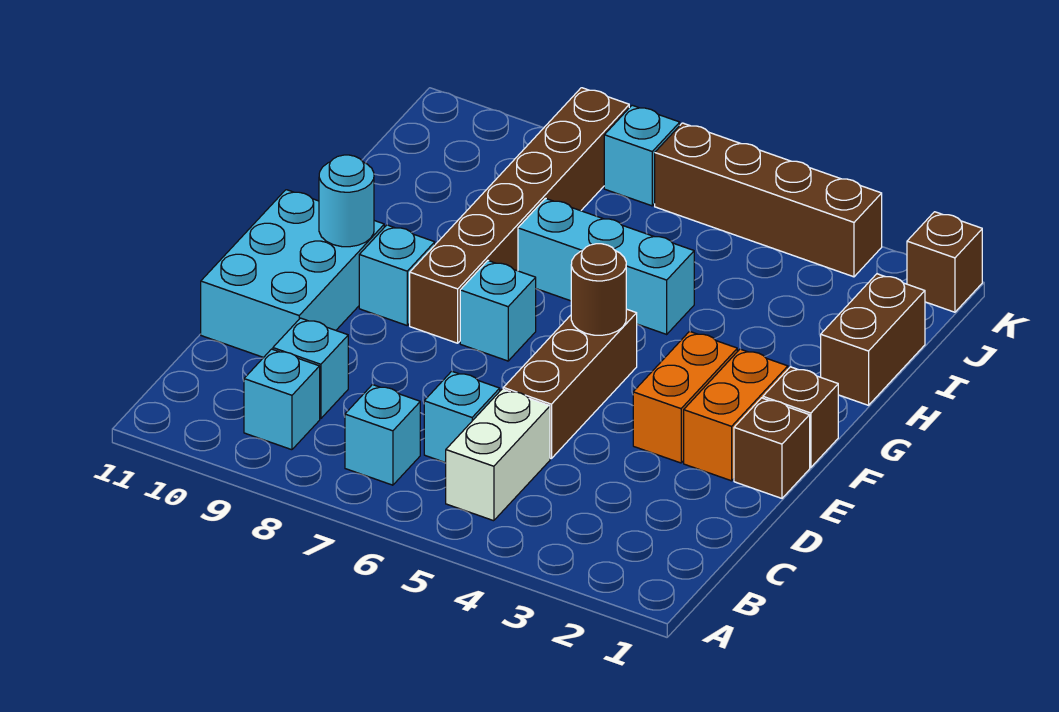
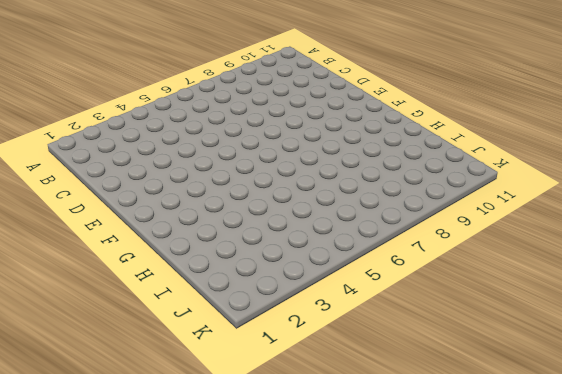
none -> white brick B5:C5 level 1
none -> cyan brick B7 level 1
none -> cyan brick B9 level 1

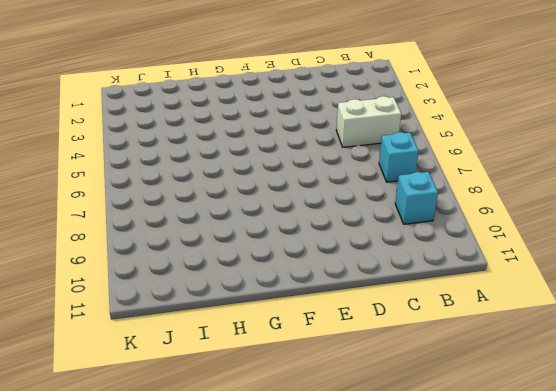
none -> cyan brick C6 level 1
none -> cyan brick C9 level 1
none -> brown brick D5:F5 level 1

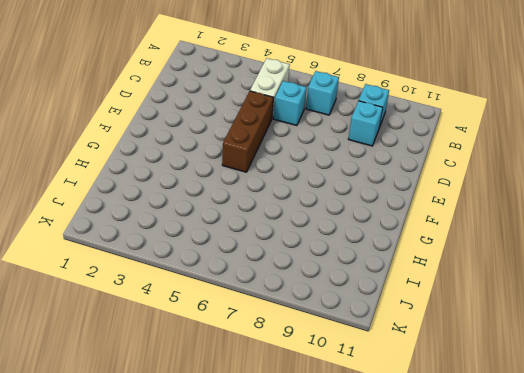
none -> cyan brick D10:F11 level 1
none -> brown brick E1 level 1
none -> orange brick E2:F2 level 1

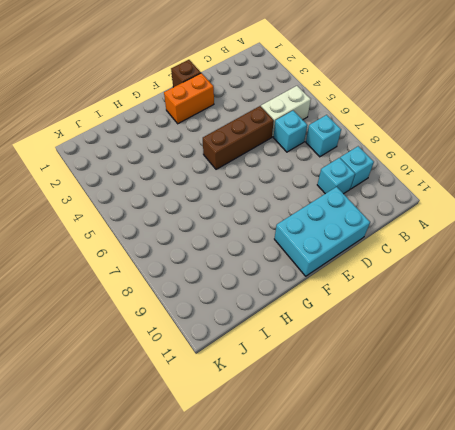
none -> orange brick E3:F3 level 1
none -> brown brick F1 level 1
none -> cyan brick F7 level 1

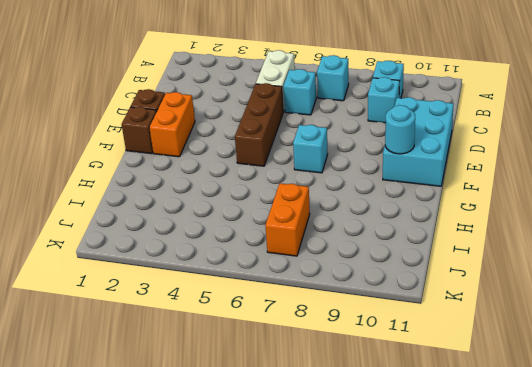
orange brick I7:J7 level 1 -> orange brick E3:F3 level 1
none -> brown brick F8:K8 level 1
none -> cyan brick F9 level 1
none -> brown brick H1:I1 level 1

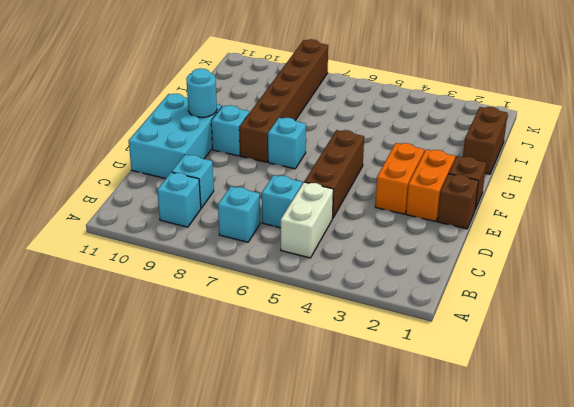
none -> cyan brick H5:H7 level 1
none -> brown brick K1 level 1
none -> brown brick K3:K6 level 1

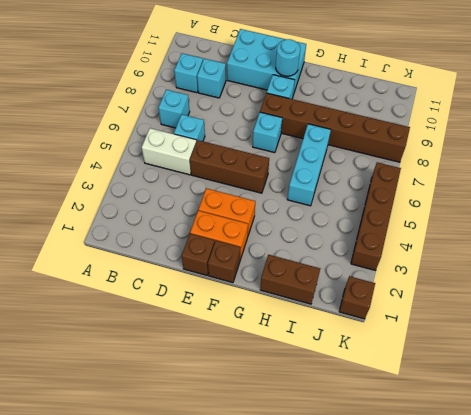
none -> cyan brick K7 level 1
none -> brown round brick F5 level 2

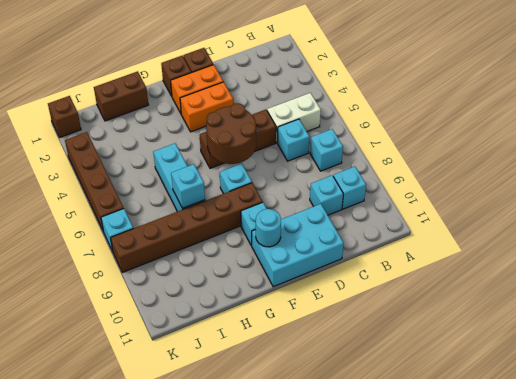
brown round brick E5:F6 level 2 -> brown round brick F5 level 2
cyan brick H7 level 2 -> none

